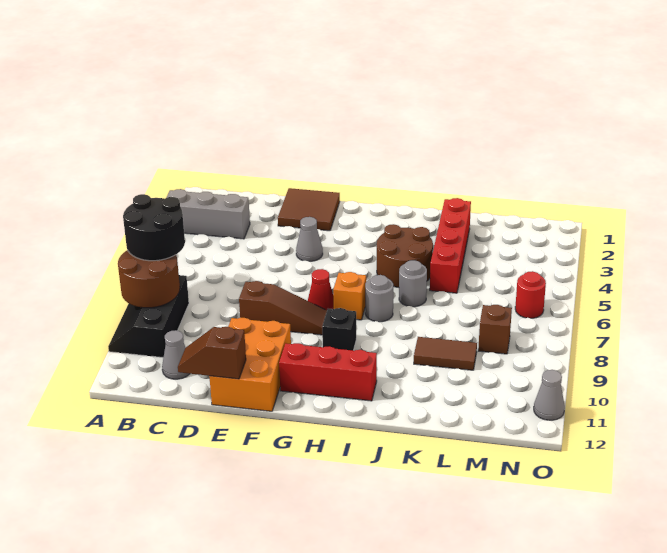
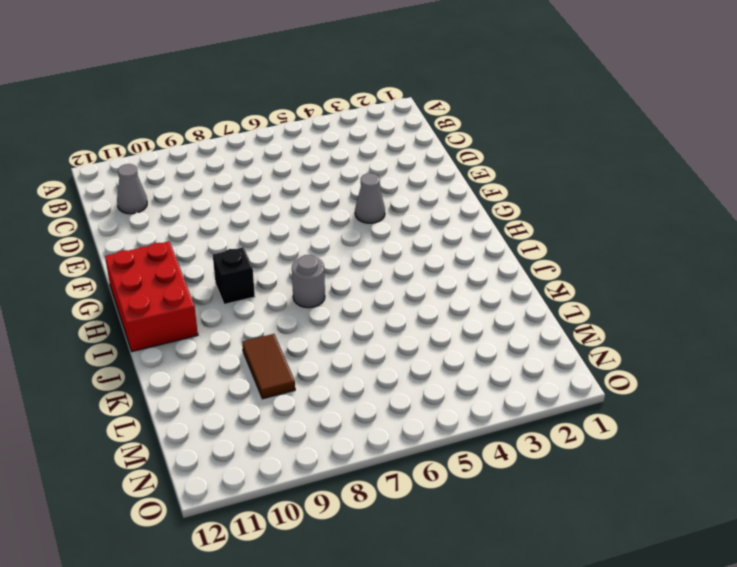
red brick G11:I12 level 1 -> red brick G11:I11 level 1
none -> grey brick A3:C3 level 1
none -> black slope A8:B10 level 1 top B
none -> brown tile E1:F2 level 1

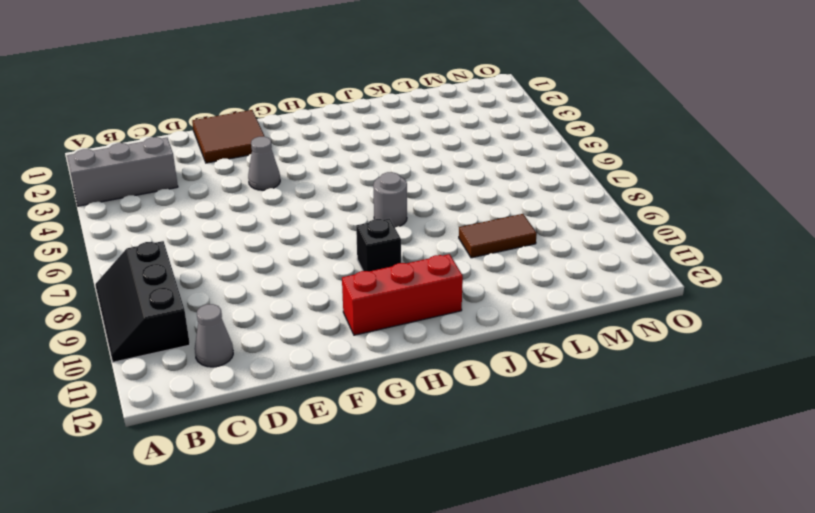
none -> brown slope E8:G8 level 1 top E
none -> orange brick E10:F12 level 1
none -> red cone G7 level 1

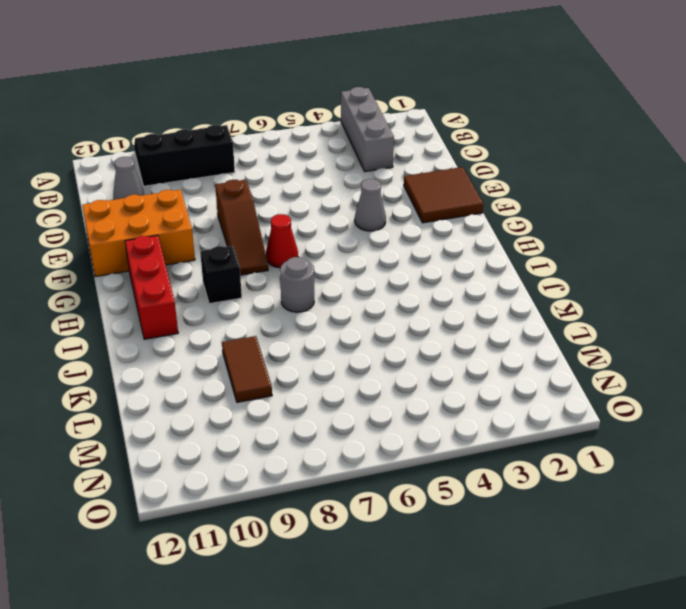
none -> orange brick H7 level 1
none -> brown round brick I4:J5 level 1
none -> grey round brick J6 level 1

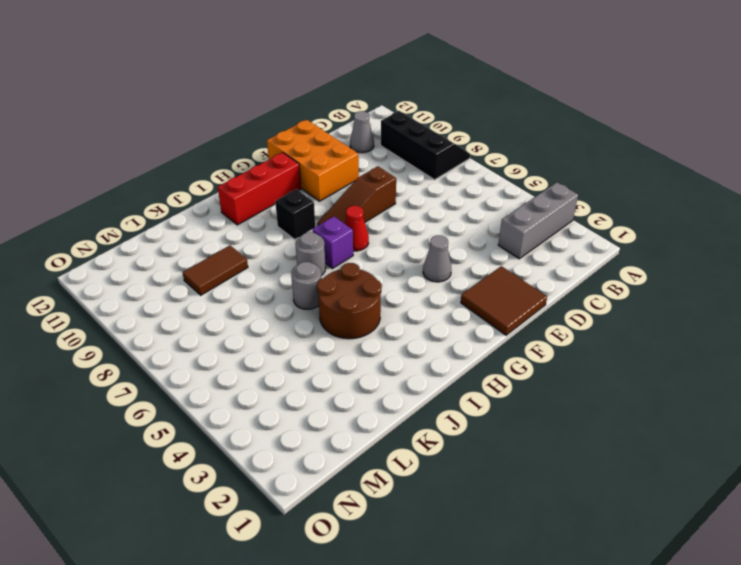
purple brick H7 level 1 -> orange brick H7 level 1
none -> red brick K2:K5 level 1
none -> brown brick M8 level 1
none -> red round brick N6 level 1

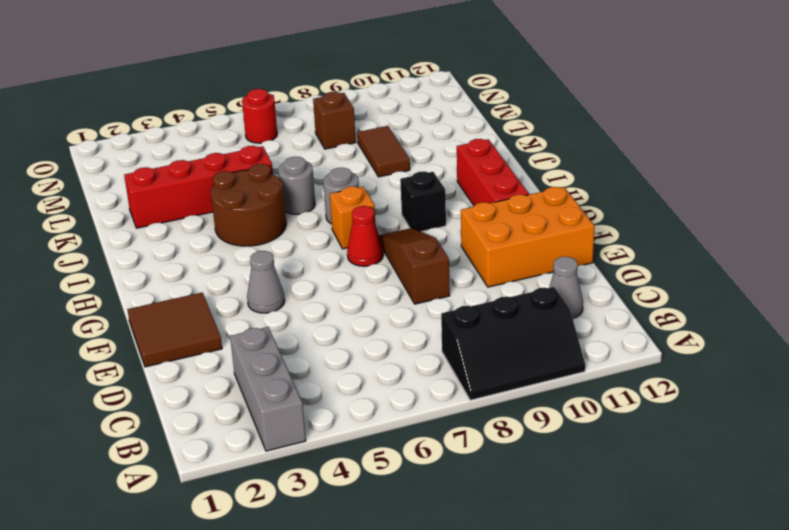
none -> grey cone O11 level 1
none -> brown round brick A8:B9 level 2
none -> brown slope D12:E12 level 2 top E

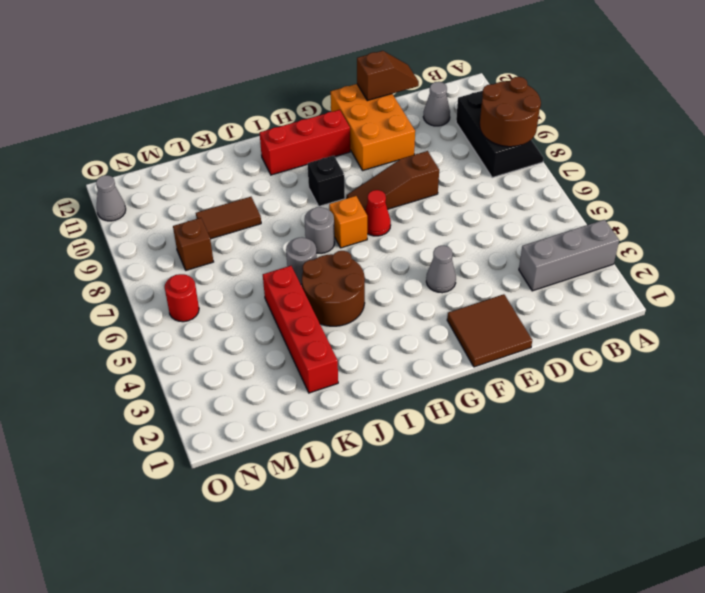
none -> black round brick A7:B8 level 3

